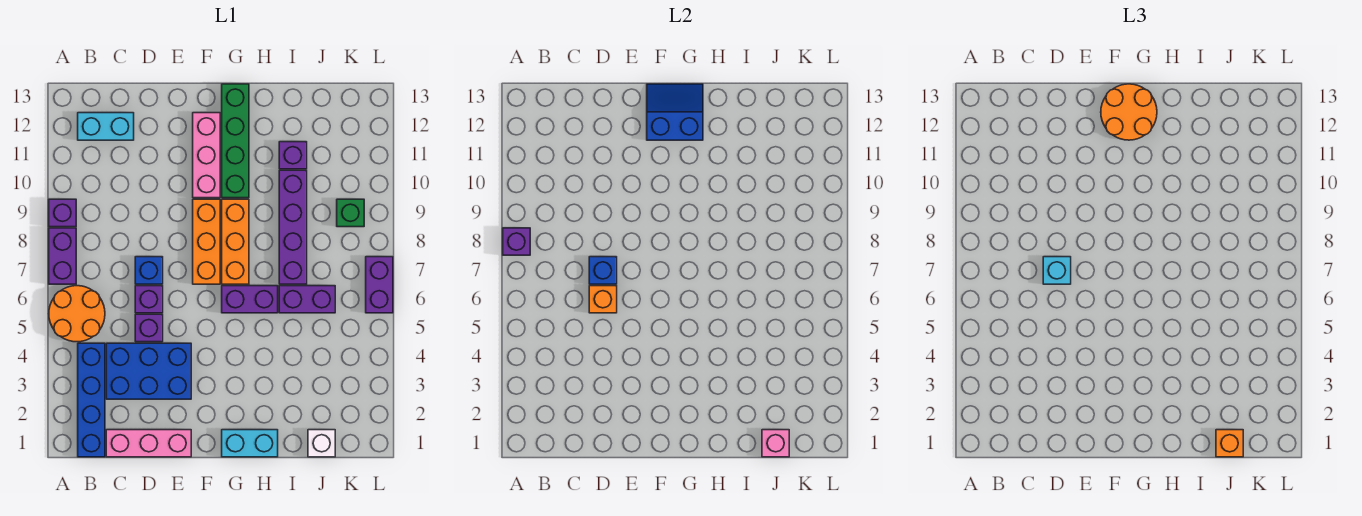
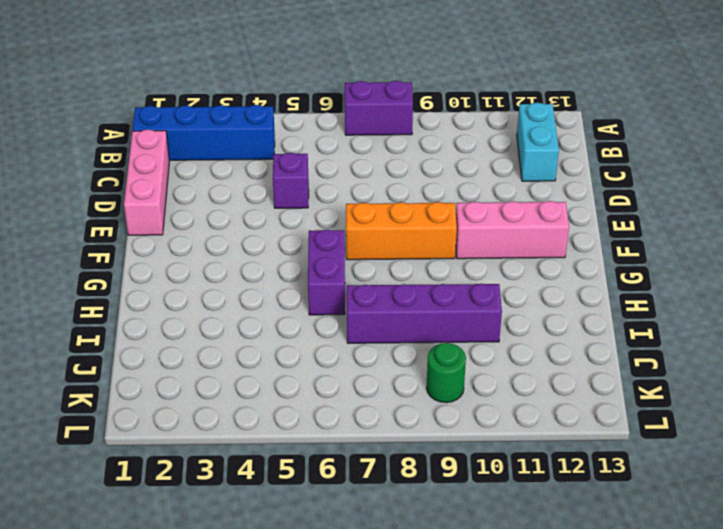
green round brick K9 level 1 -> green brick K9 level 1
none -> orange round brick A5:B6 level 1
none -> purple brick A9 level 1
none -> blue brick C3:E4 level 1
none -> purple brick D6 level 1

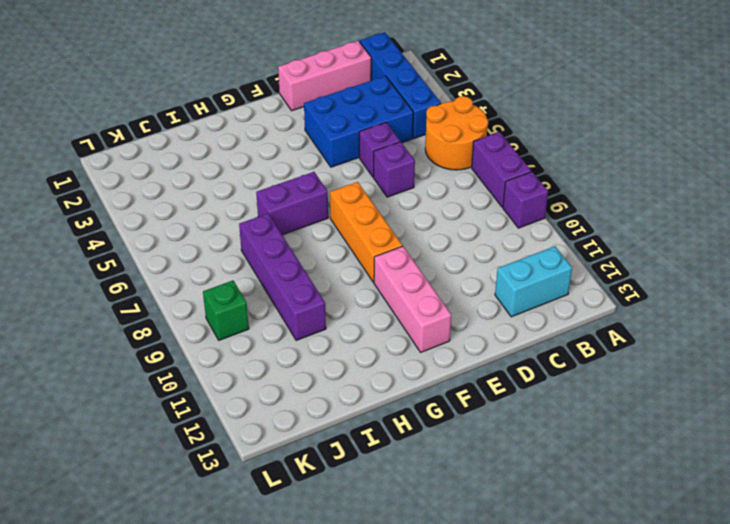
none -> blue brick D7 level 1
none -> cyan brick G1:H1 level 1
none -> orange brick G7:G9 level 1
none -> green brick G10:G13 level 1

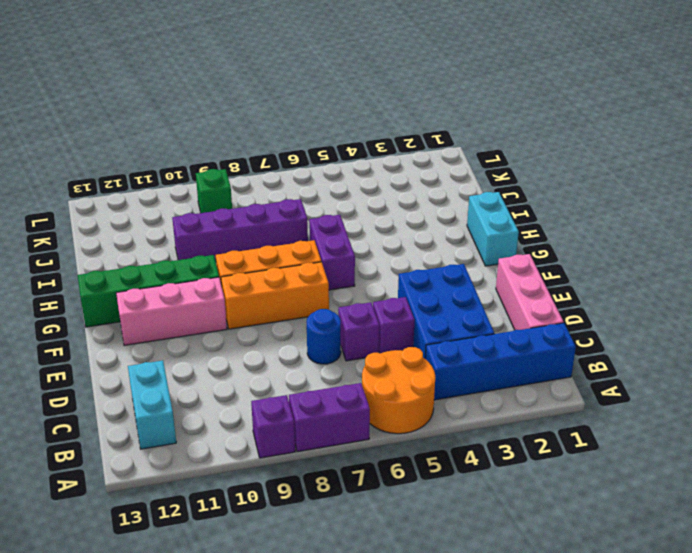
blue round brick D7 level 1 -> blue brick D7 level 1
none -> purple brick I6:J6 level 1
none -> purple brick I11 level 1
none -> white brick J1 level 1
none -> purple brick L6:L7 level 1

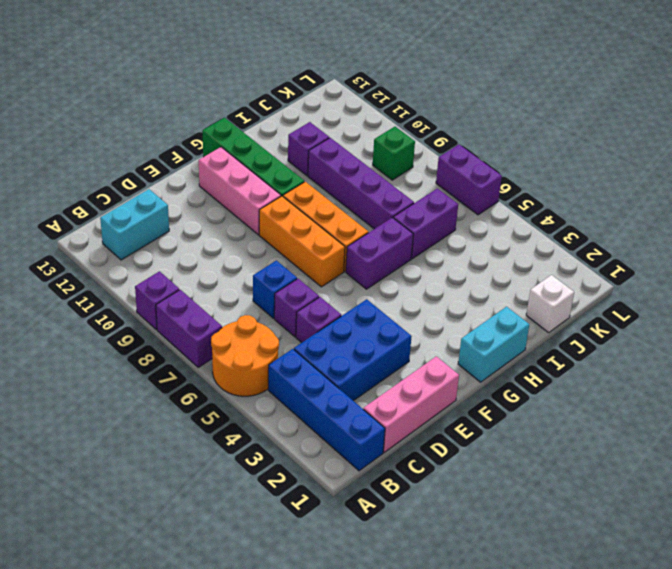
none -> purple brick A8 level 2
none -> orange brick D6 level 2
none -> blue brick D7 level 2
none -> blue slope F12:G13 level 2 top 12

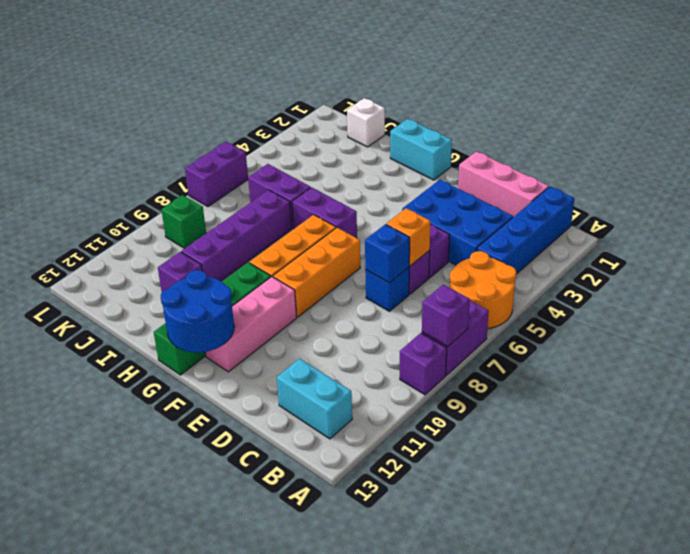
blue round brick F12:G13 level 2 -> blue slope F12:G13 level 2 top 12
none -> pink brick J1 level 2
none -> cyan brick D7 level 3
none -> orange round brick F12:G13 level 3
none -> orange brick J1 level 3

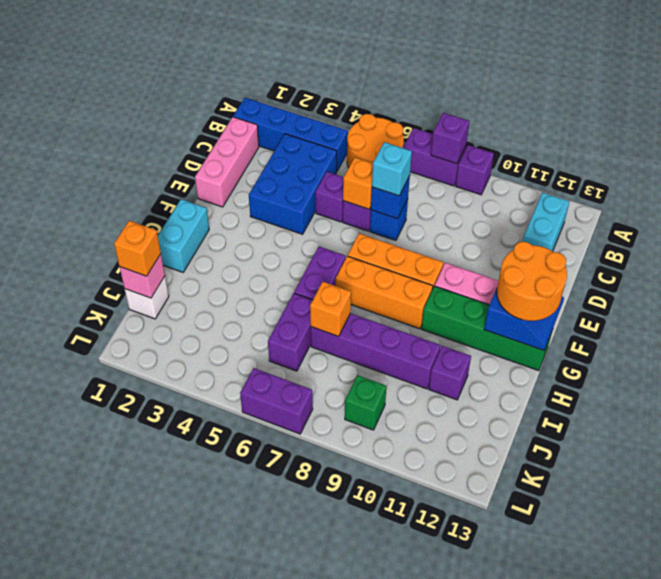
orange brick I7 level 2 -> none

